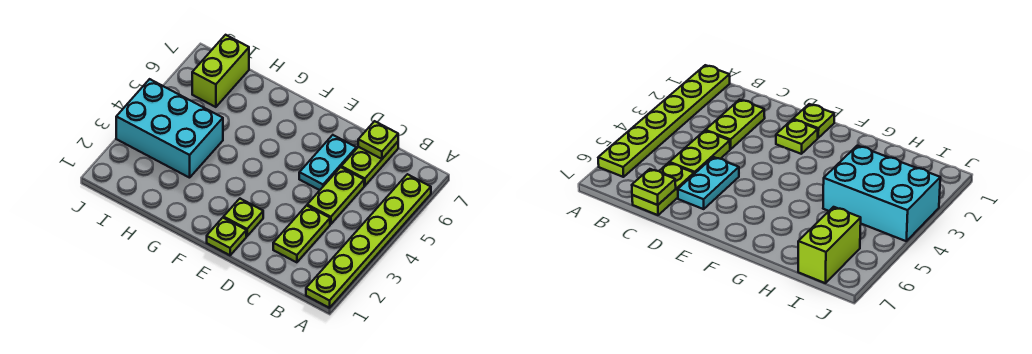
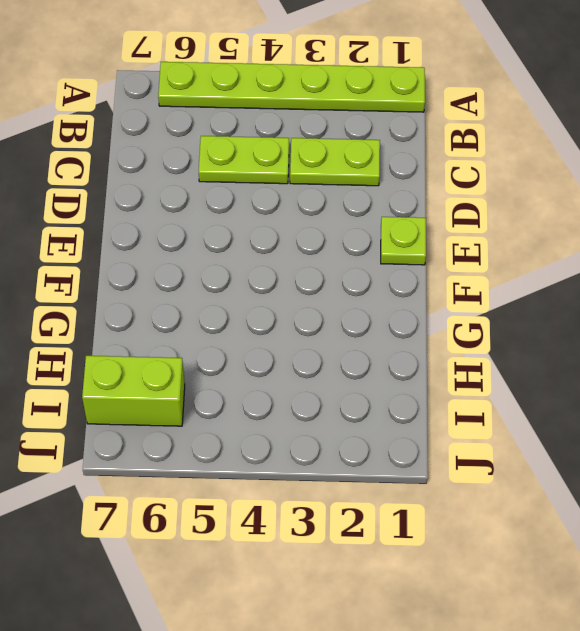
none -> lime plate C6:C7 level 1
none -> cyan plate D5:D6 level 1

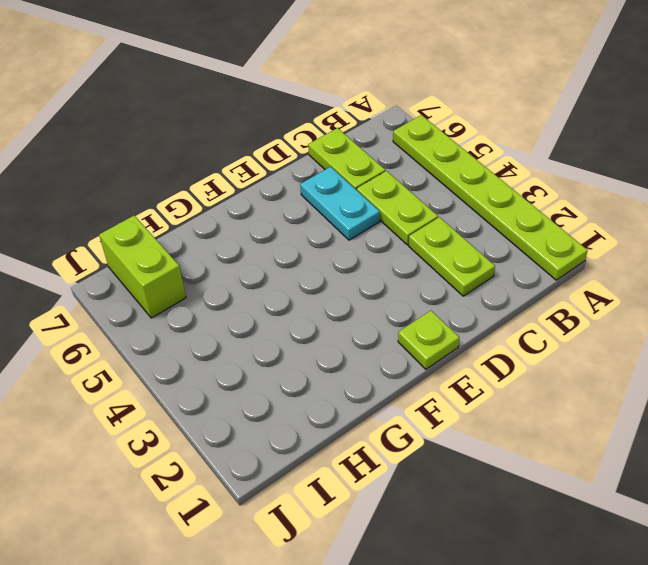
none -> lime plate E2 level 1
none -> cyan brick H3:J4 level 1

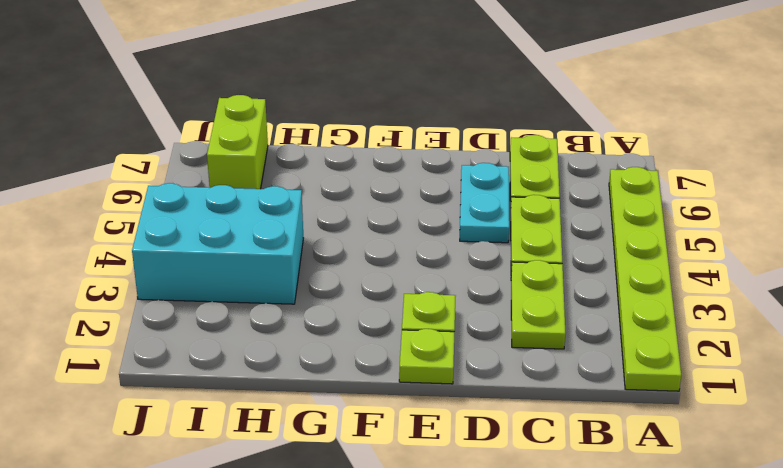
none -> lime plate C7 level 2

